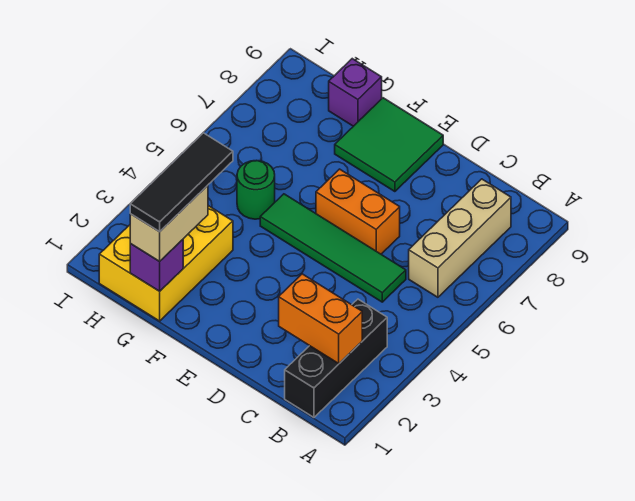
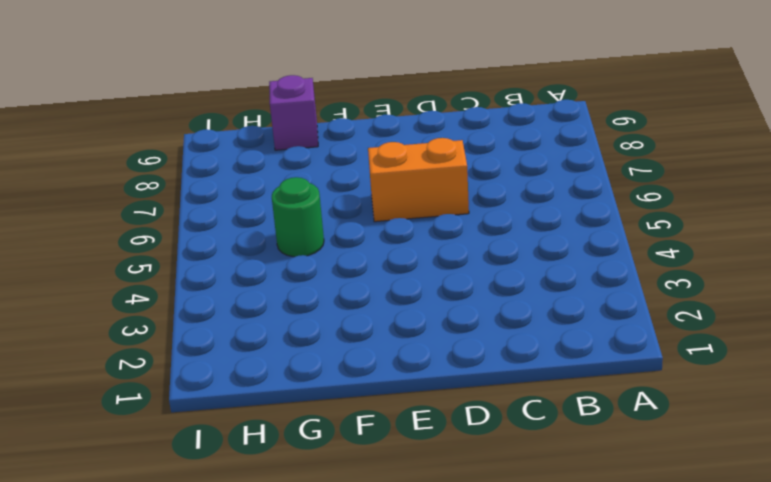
none -> black brick B1:B3 level 1
none -> tan brick B6:B8 level 1
none -> green tile C5:F5 level 1

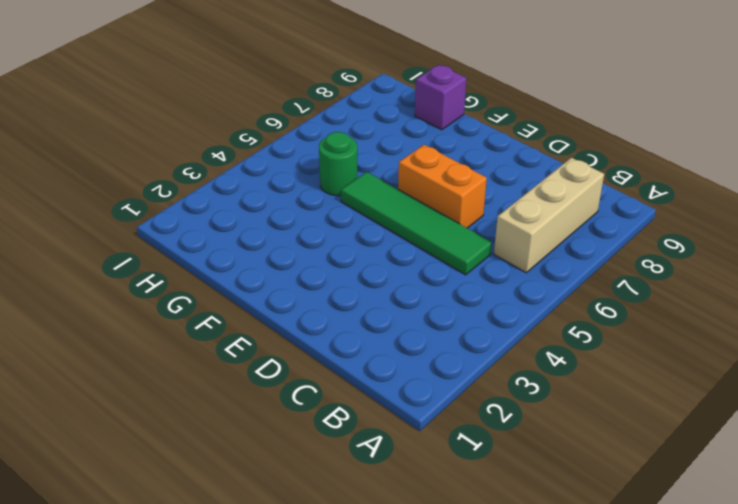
none -> black brick B1:B3 level 1
none -> green tile E8:F9 level 1
none -> yellow brick G1:H3 level 1

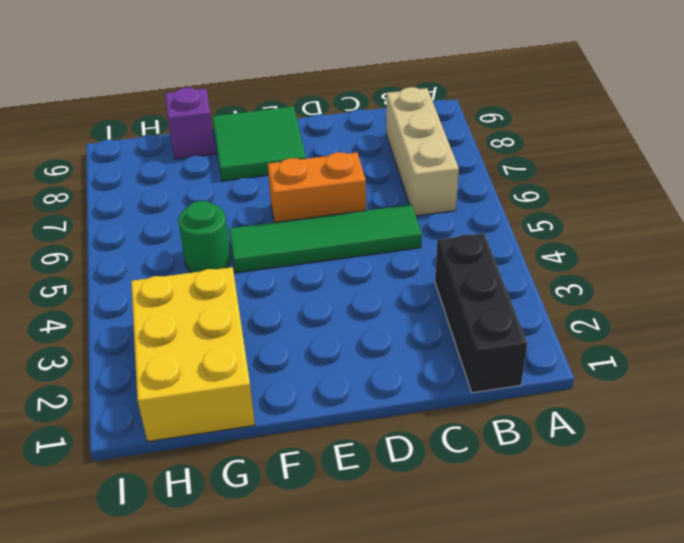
none -> orange brick B2:C2 level 2
none -> purple brick G1 level 2
none -> tan brick G1:G2 level 3

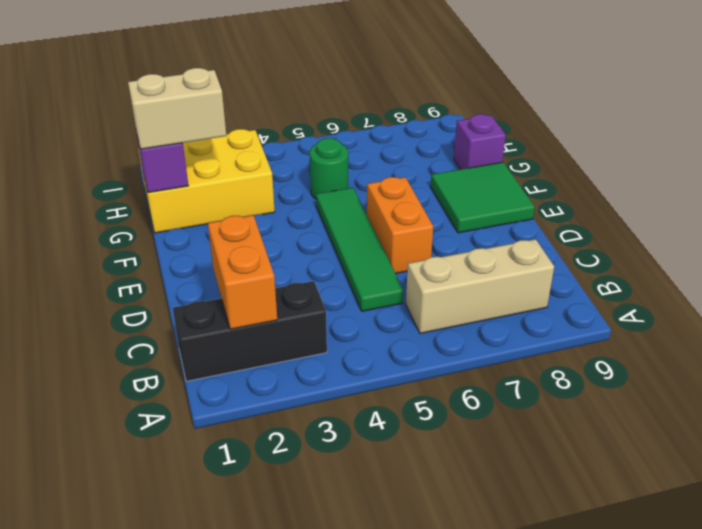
none -> black tile G1:G3 level 4

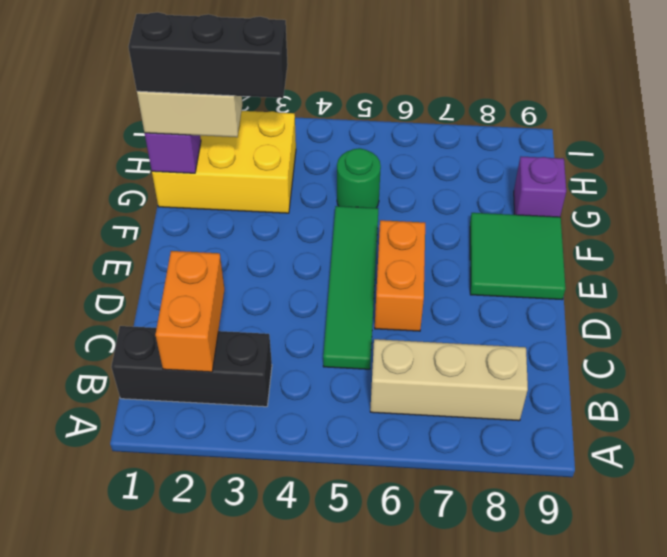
black brick G1:G3 level 4 -> black tile G1:G3 level 4

